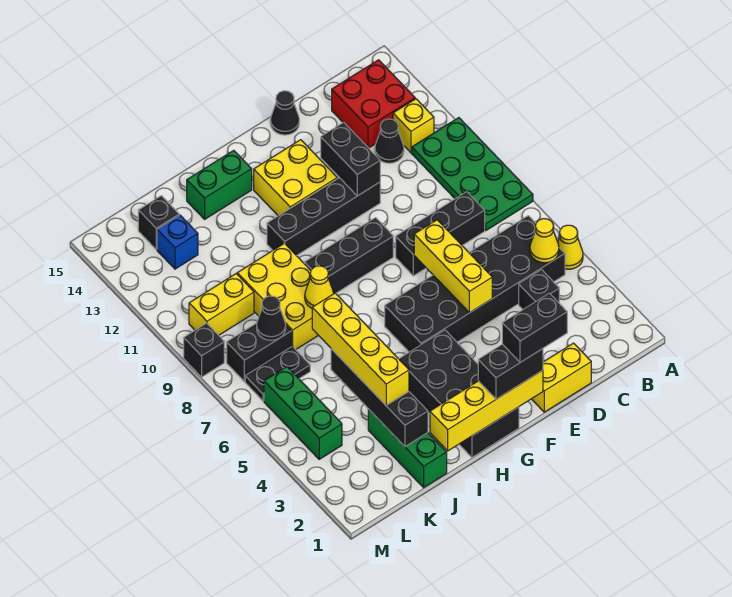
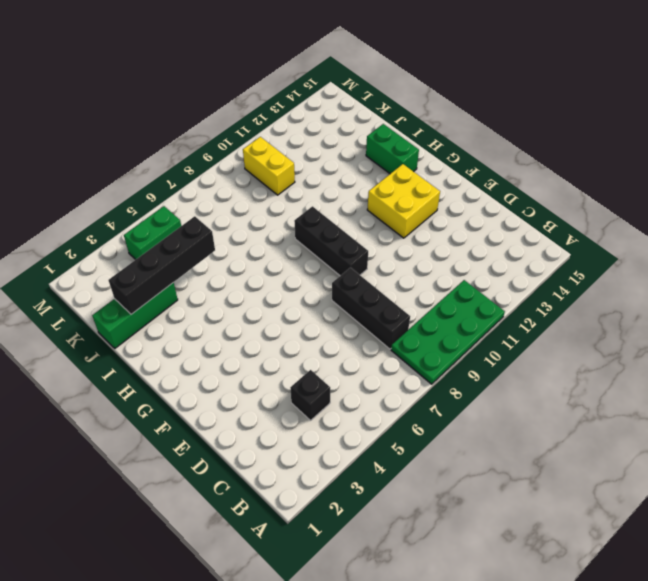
green brick L4:L5 level 1 -> green brick L4:L6 level 1
none -> yellow cone A5 level 1
none -> black brick B5:G6 level 1
none -> yellow brick B12 level 1
none -> red brick B13:C14 level 1

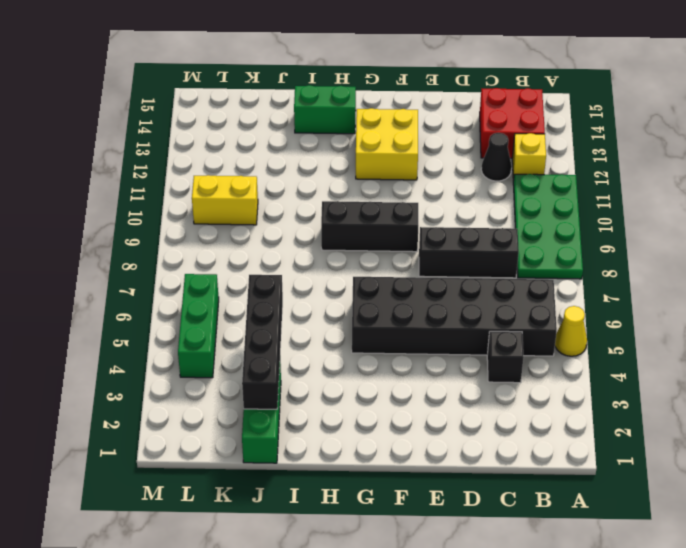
none -> yellow brick D1:E1 level 1
none -> black brick E11:H11 level 1
none -> black cone E15 level 1
none -> black brick G1:H4 level 1

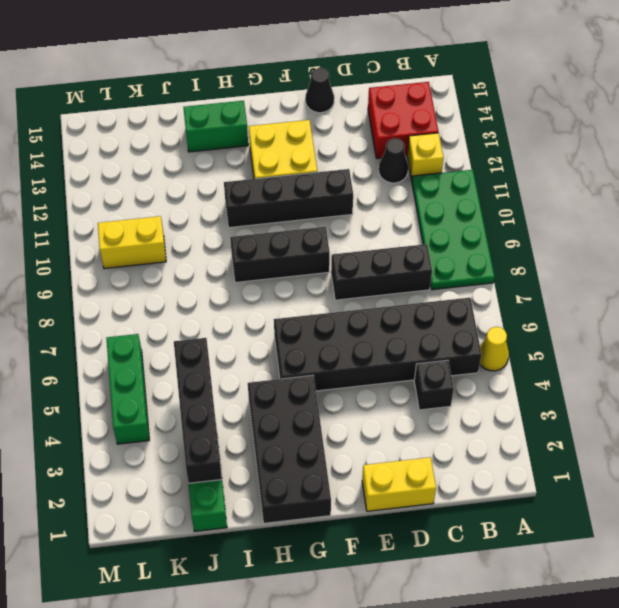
none -> yellow brick I8:J10 level 1
none -> black plate K7:L7 level 1
none -> black brick K8:L8 level 1
none -> blue brick K13 level 1

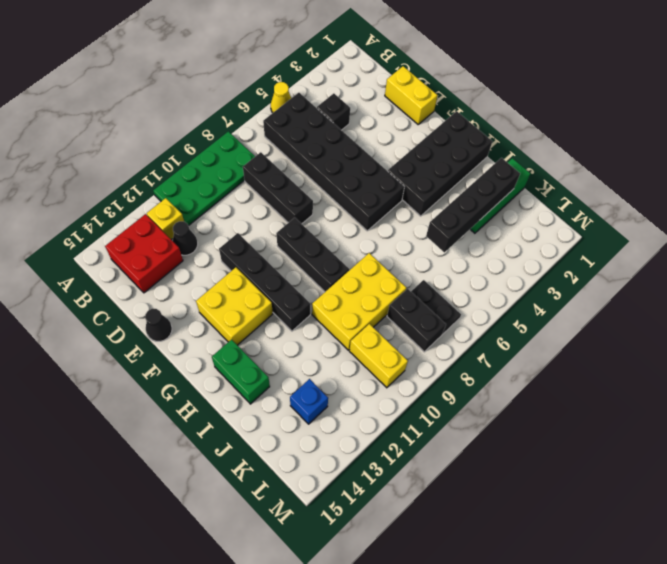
none -> black brick K14 level 1
none -> green brick L4:L6 level 1
none -> black brick M9 level 1
none -> yellow cone B5 level 2

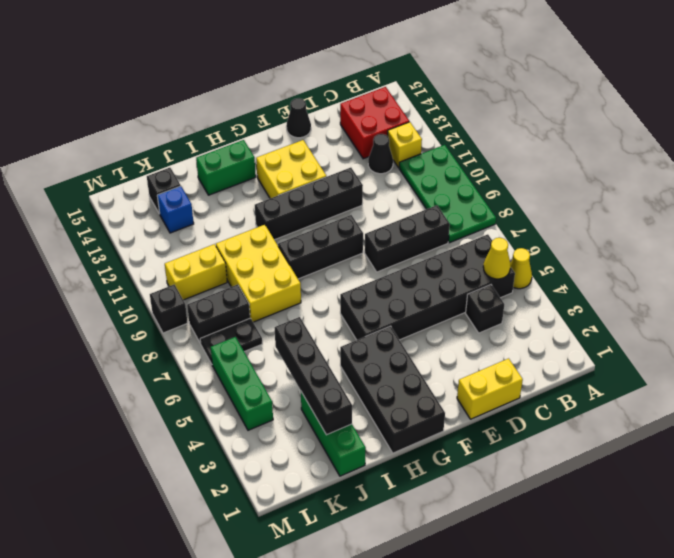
none -> yellow brick E5:E7 level 2
none -> black brick E11:E12 level 2
none -> yellow brick F1:I1 level 2
none -> yellow cone I8 level 2

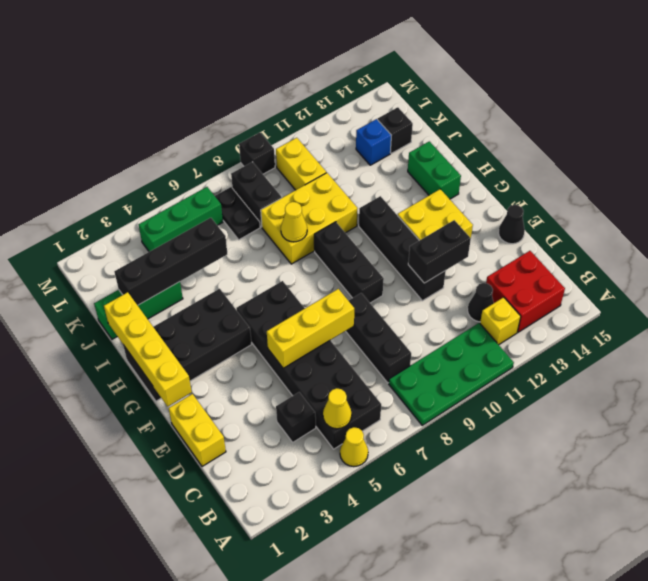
none -> black cone K8 level 2
none -> black brick F1:G1 level 3
none -> yellow brick J3:J6 level 3
none -> black brick E1:F1 level 4

